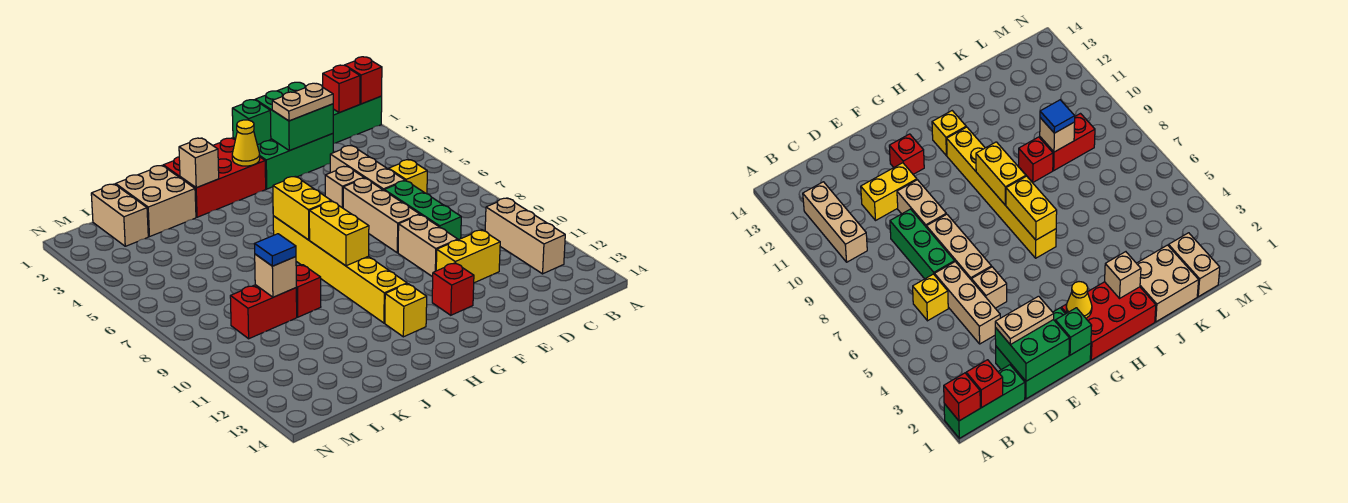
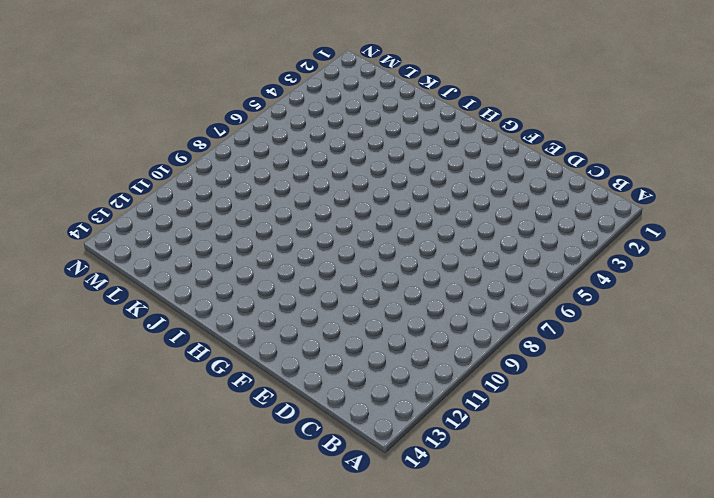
none -> green brick A1:C1 level 1
none -> tan brick B10:B12 level 1
none -> yellow brick C6 level 1

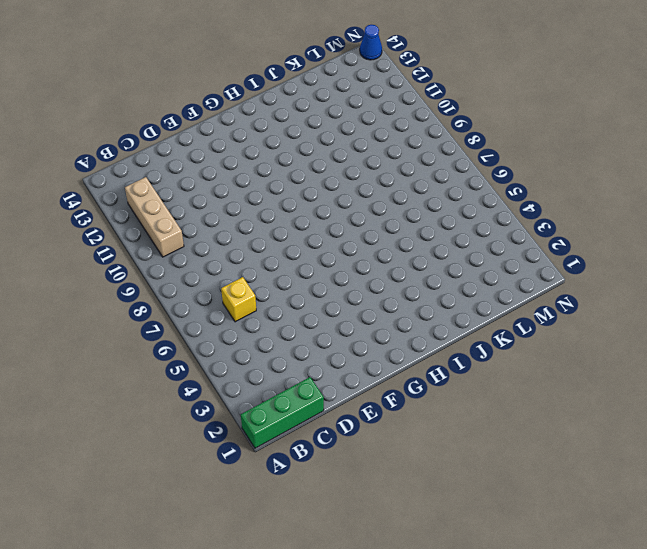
blue cone N14 level 1 -> none
none -> green brick D1:F2 level 1
none -> tan brick D4:D6 level 1
none -> green brick D7:D9 level 1

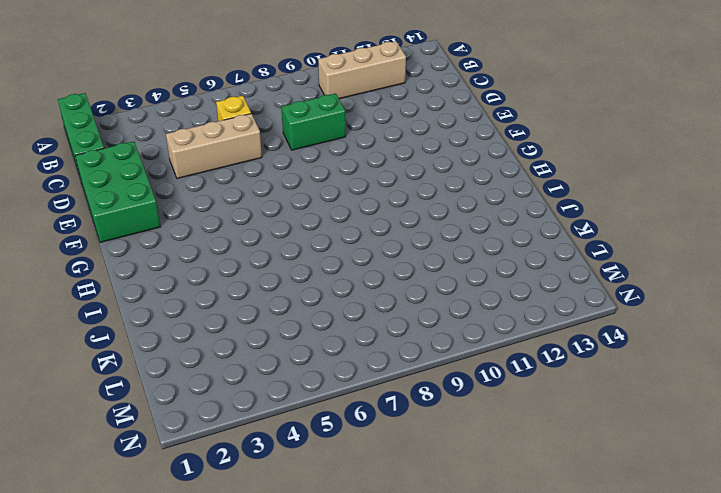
green brick D8:D9 level 1 -> green brick D7:D9 level 1
none -> yellow brick D11:E11 level 1
none -> tan brick E5 level 1
none -> tan brick E6:E8 level 1

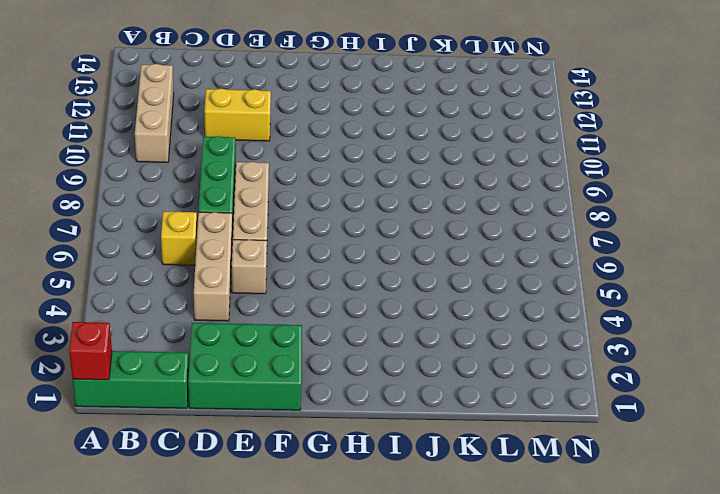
none -> tan brick E9:E10 level 1
none -> red brick F12 level 1
none -> red brick G1:I2 level 1

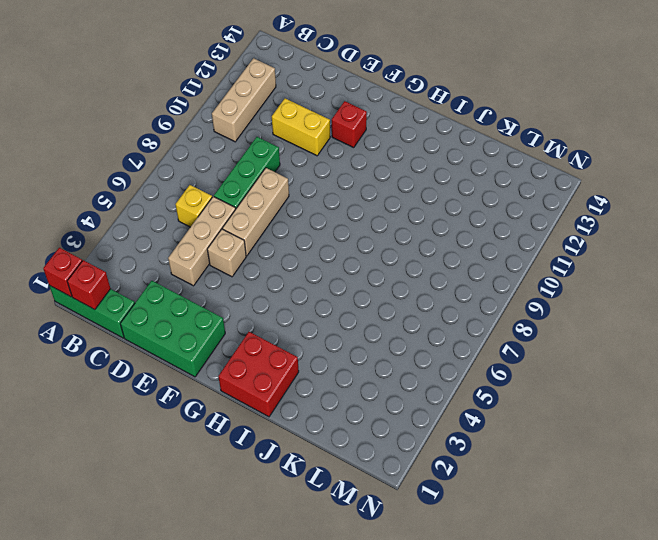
red brick H1:I2 level 1 -> red brick G1:I2 level 1
none -> tan brick E9:E10 level 1
none -> yellow brick H6:H11 level 1
none -> yellow brick H12 level 1

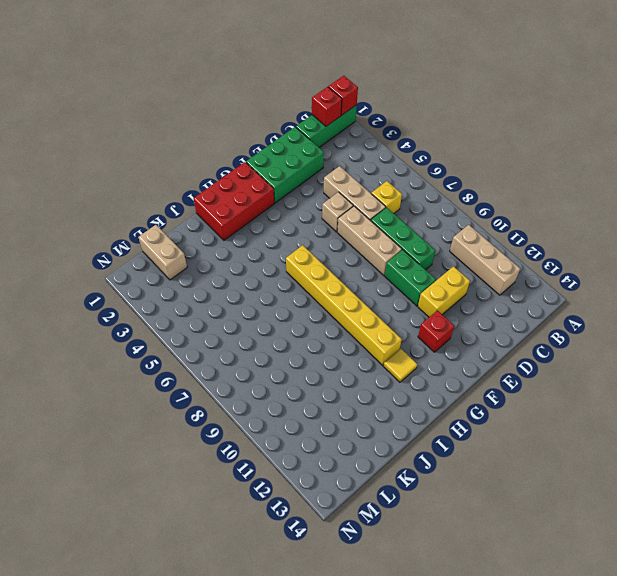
green brick E9:E10 level 1 -> tan brick E9:E10 level 1
yellow tile H12 level 1 -> yellow brick H12 level 1
none -> tan brick J1:K2 level 1
none -> red brick J9 level 1
none -> red brick K9:L9 level 1

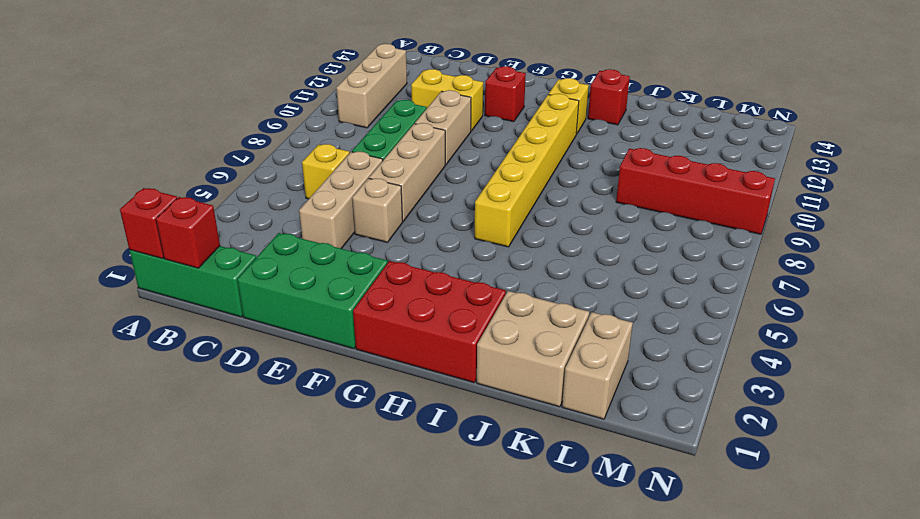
red brick I13 level 1 -> red brick J9 level 1
red brick K9:N9 level 1 -> red brick K9:L9 level 1
none -> green brick D1:E2 level 2
none -> green brick F1 level 2
none -> yellow cone G2 level 2

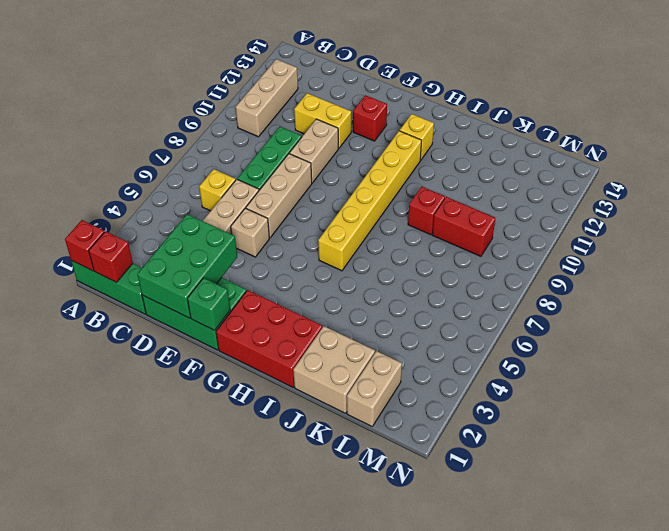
green brick D1:E3 level 2 -> green brick D1:E2 level 2
none -> yellow cone G2 level 2
none -> yellow brick H6:H7 level 2
none -> yellow brick H8:H9 level 2

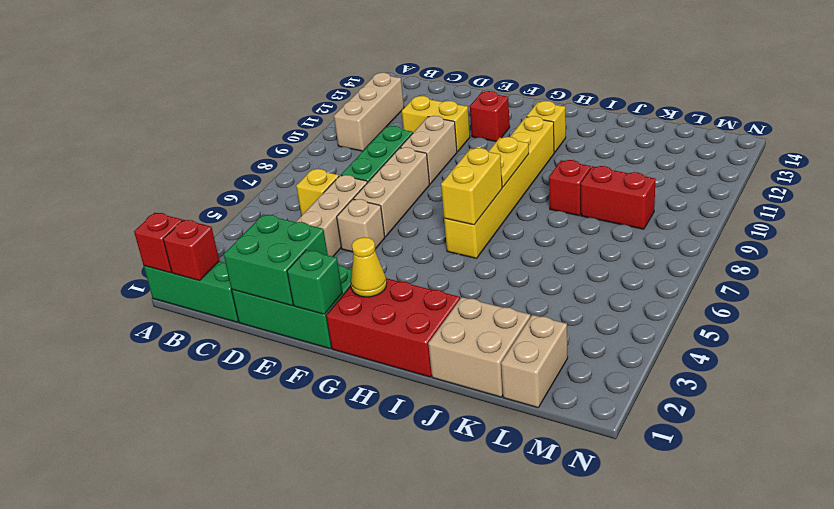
yellow plate H8:H9 level 2 -> yellow brick H8:H9 level 2
none -> tan brick I2 level 2
none -> tan brick K9 level 2
none -> tan plate D2:E2 level 3

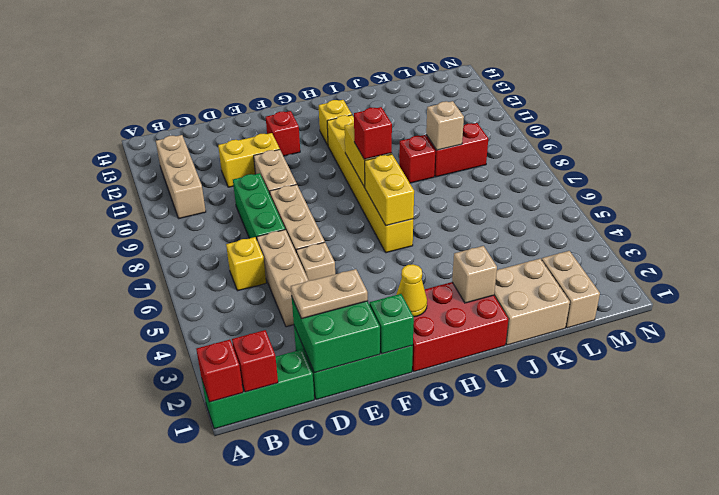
red brick H8 level 3 -> none
none -> blue tile K9 level 3

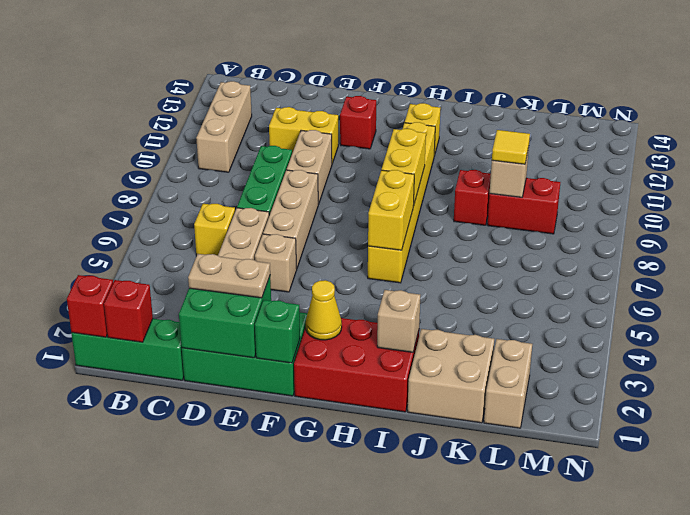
yellow tile K9 level 3 -> blue tile K9 level 3

